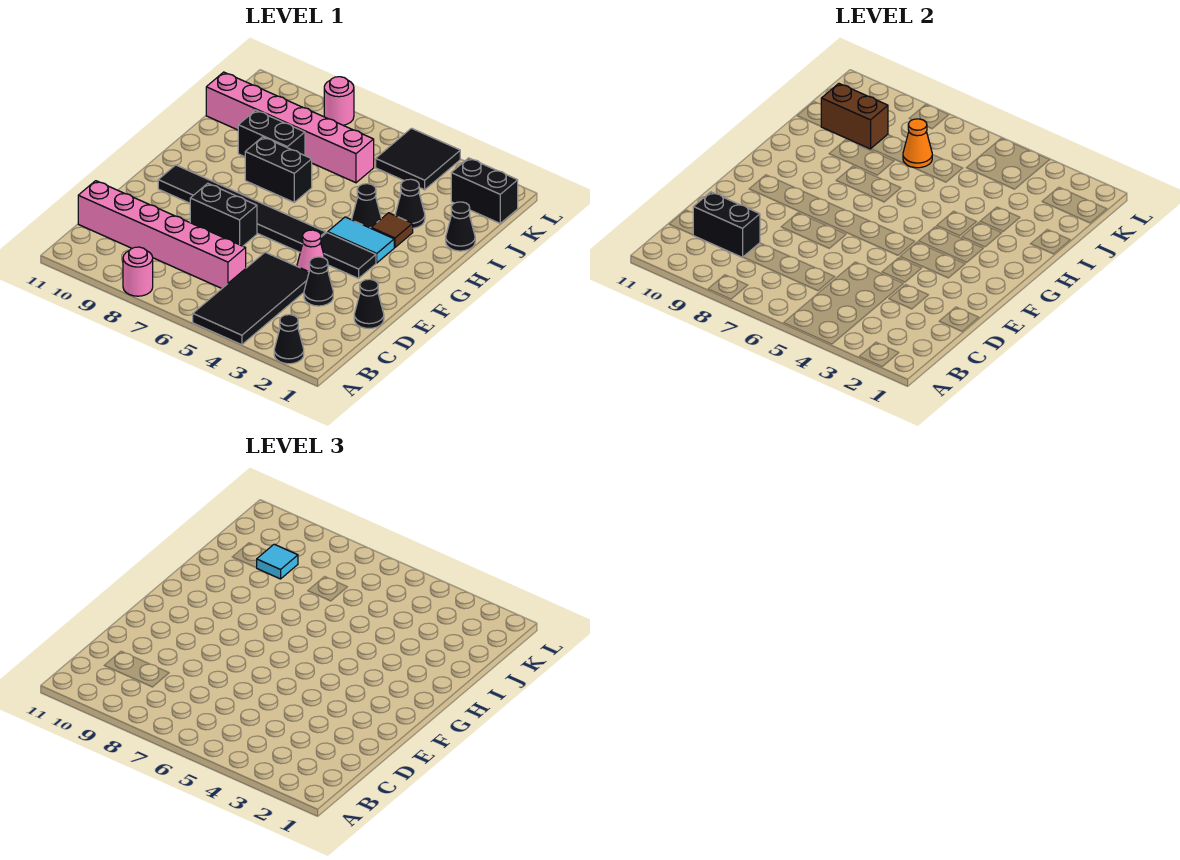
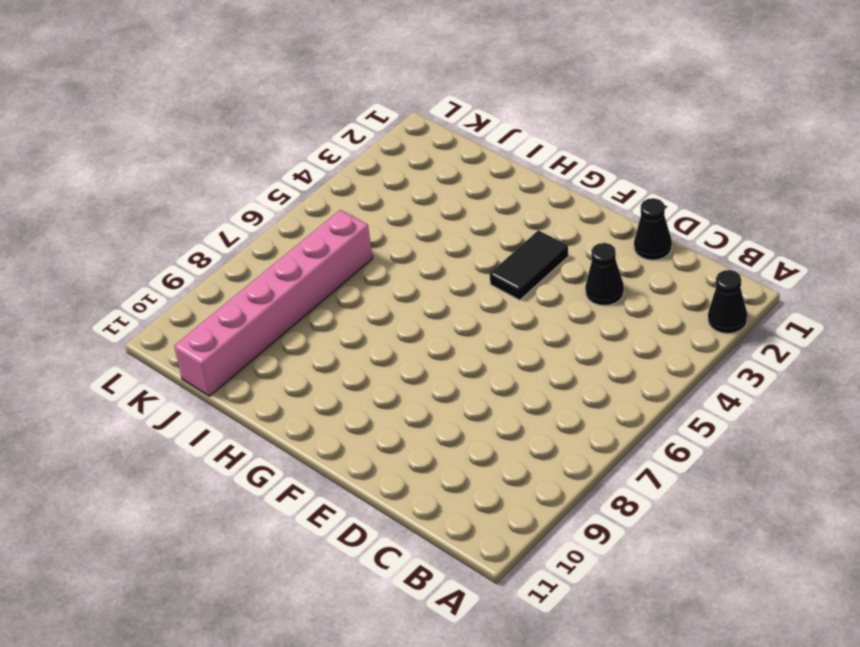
none -> black tile A4:D5 level 1
none -> pink round brick A8 level 1
none -> pink brick C6:C11 level 1

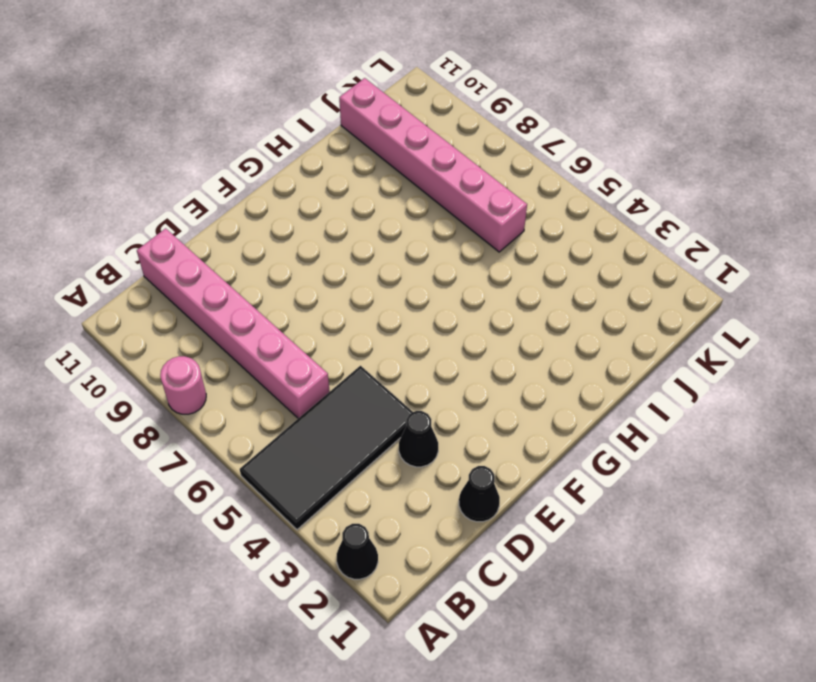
none -> pink cone E4 level 1
none -> black brick E7:E8 level 1
none -> black tile F3:F4 level 1

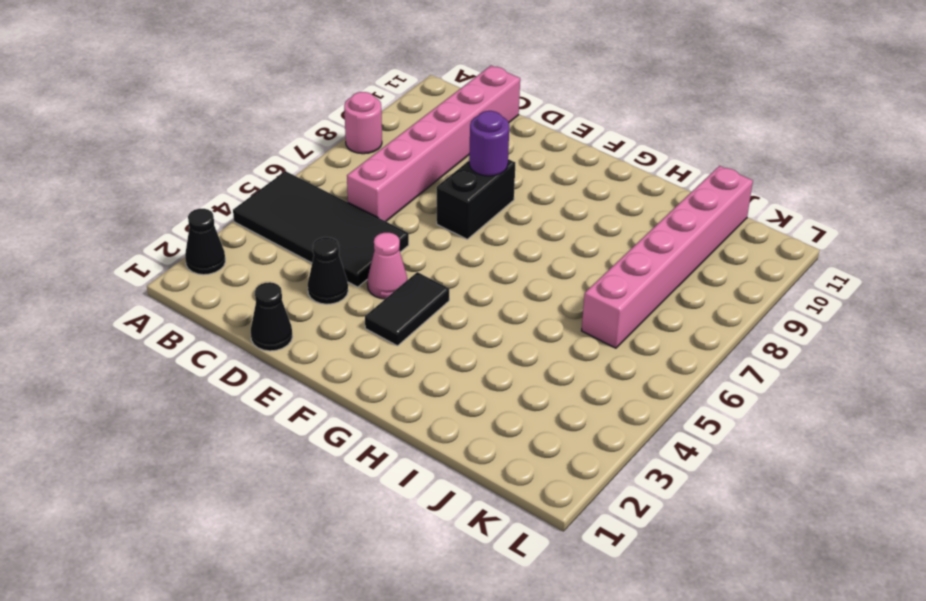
purple round brick E8 level 2 -> none
none -> black tile F5:F10 level 1
none -> cyan tile G3:G4 level 1
none -> brown tile H3 level 1

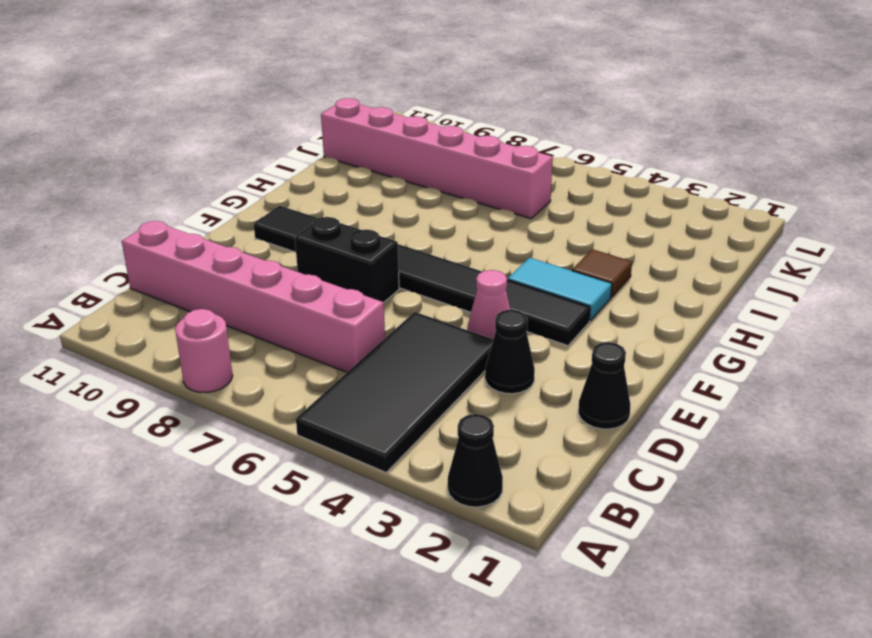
none -> black cone H4 level 1
none -> black brick H7:H8 level 1
none -> black cone I1 level 1

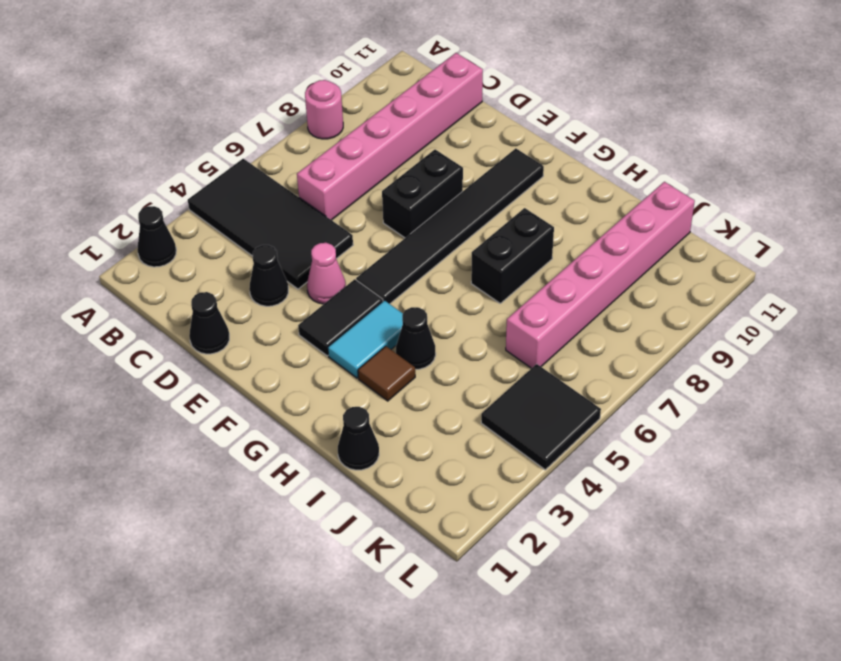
none -> black cone I3 level 1
none -> black brick I8:I9 level 1
none -> black brick K1:K2 level 1

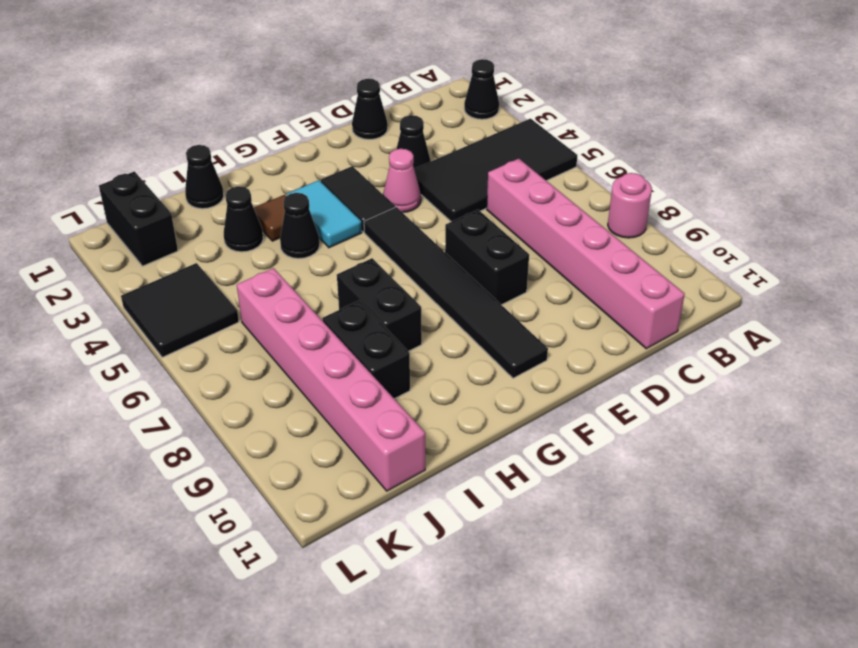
none -> pink round brick L8 level 1
none -> black brick C9:C10 level 2
none -> orange cone J7 level 2

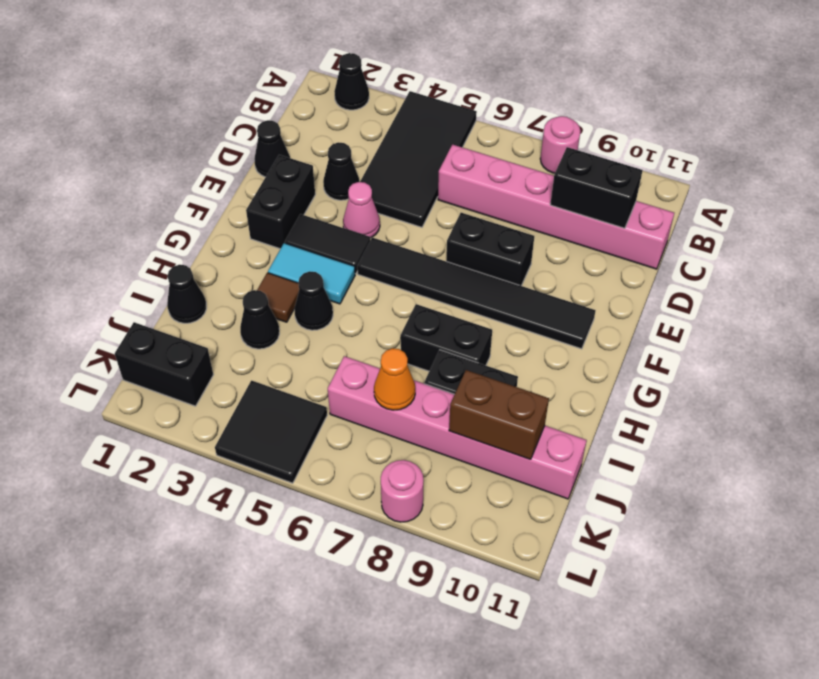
black brick E2:F2 level 1 -> none
none -> cyan tile J9 level 3

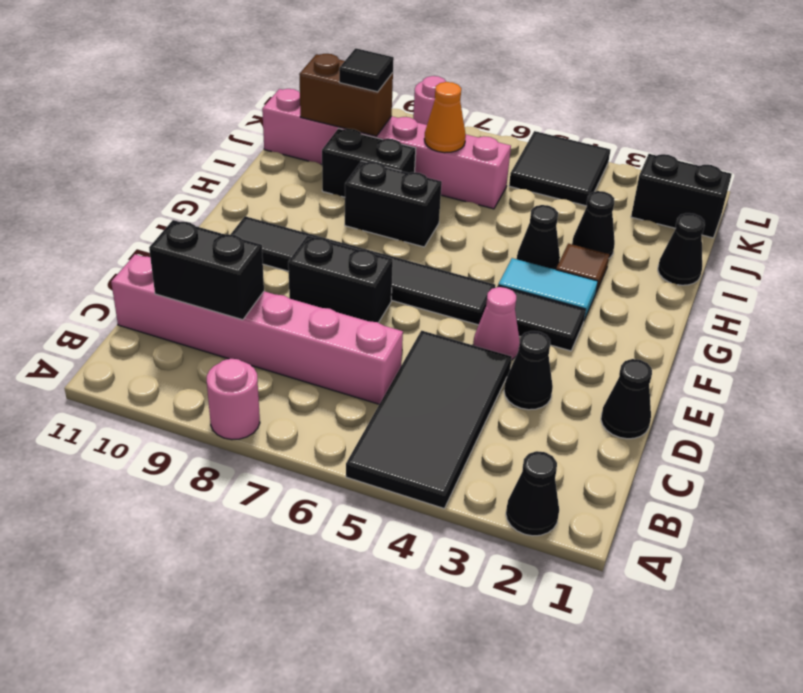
black tile J9 level 3 -> cyan tile J9 level 3

